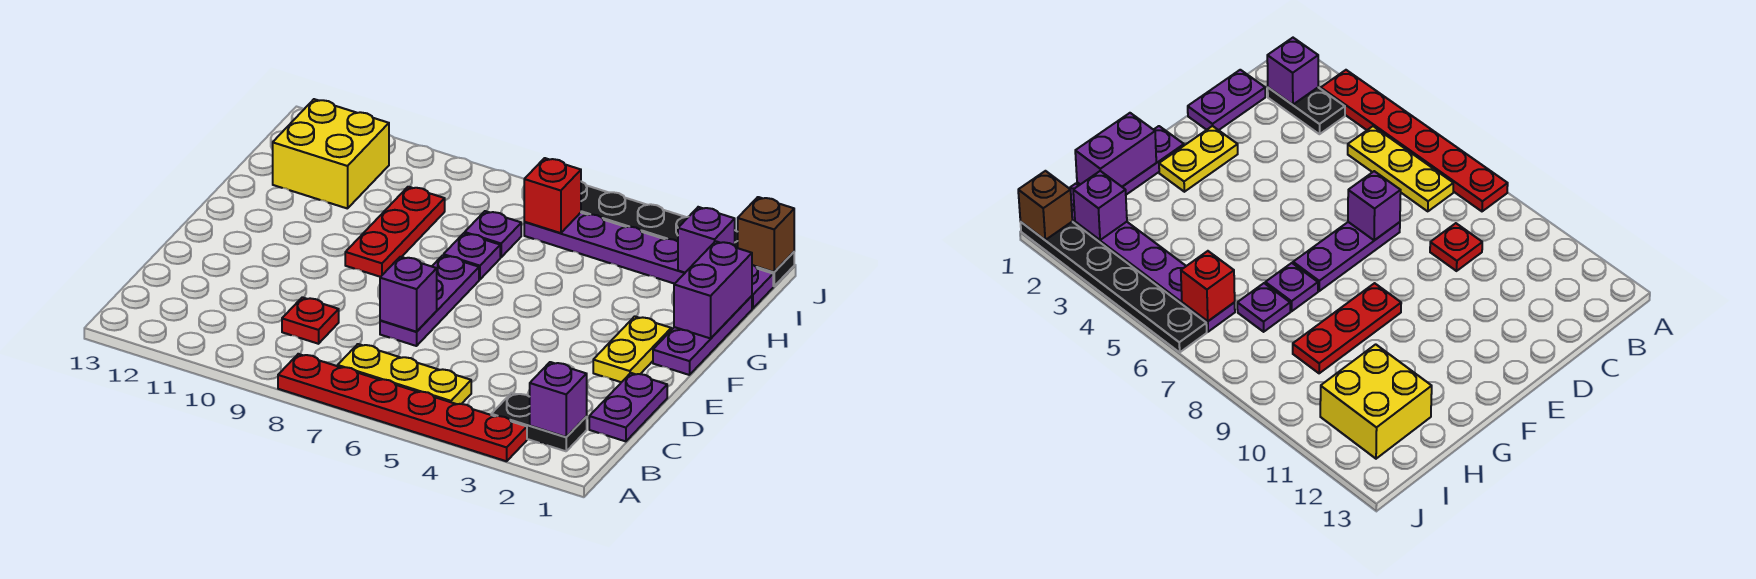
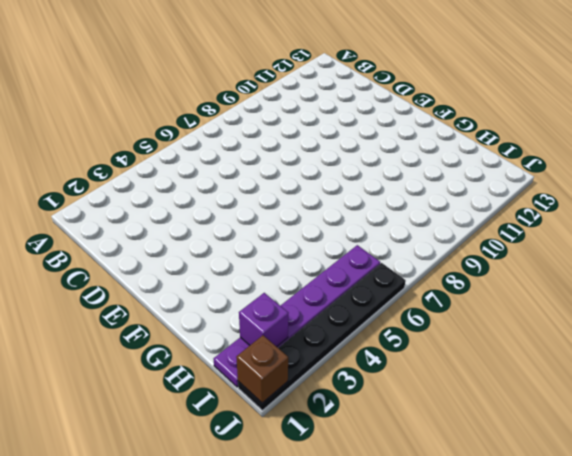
none -> red plate A3:A8 level 1
none -> black plate B2:B3 level 1
none -> yellow plate B5:B7 level 1

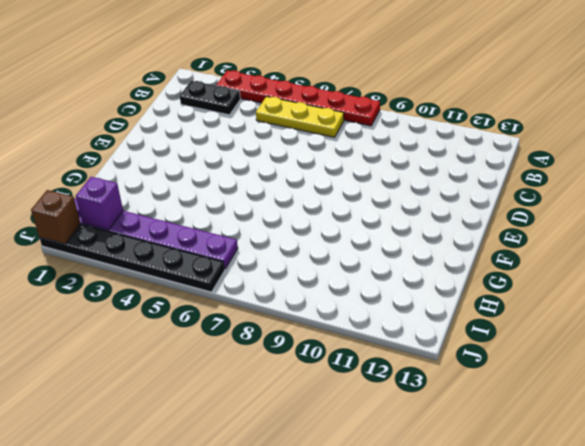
none -> purple plate C1:D1 level 1
none -> red plate C9 level 1
none -> purple plate D7:F7 level 1

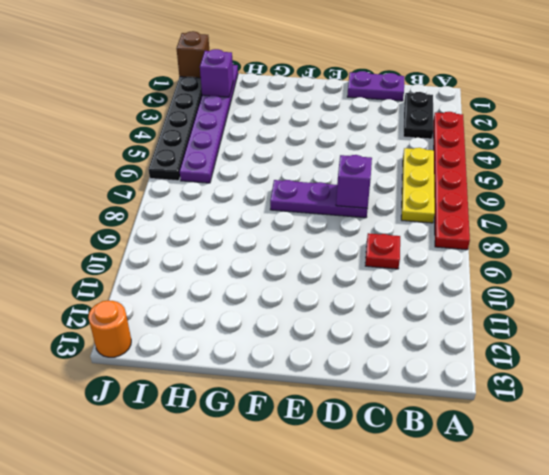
orange round brick J13 level 1 -> none
none -> yellow plate E2:F2 level 1
none -> purple plate F1:H1 level 1
none -> red plate F9:H9 level 1

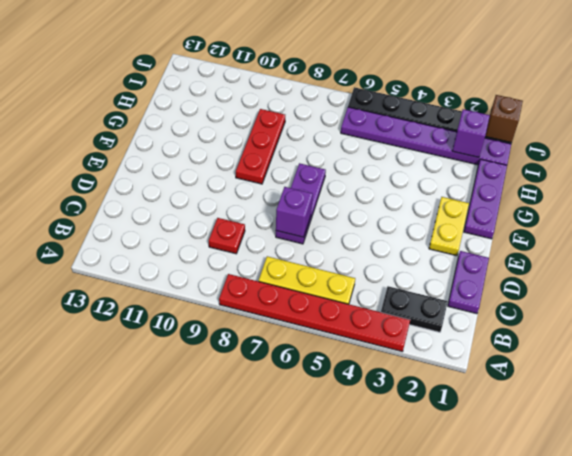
none -> purple plate G7 level 1
none -> purple plate H7 level 1
none -> yellow brick H11:I12 level 1

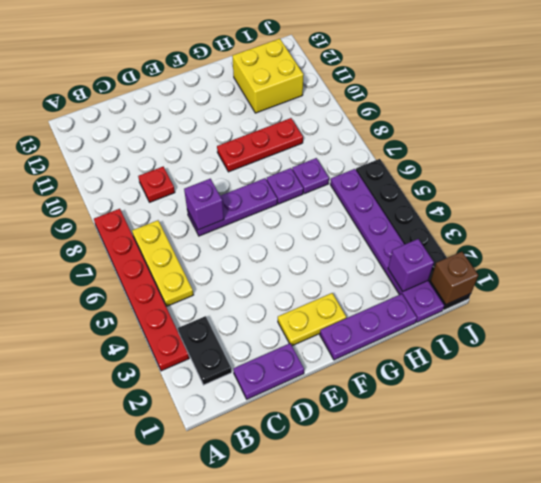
none -> purple brick B2 level 2
none -> purple brick G1:H1 level 2
none -> red brick I6 level 2

